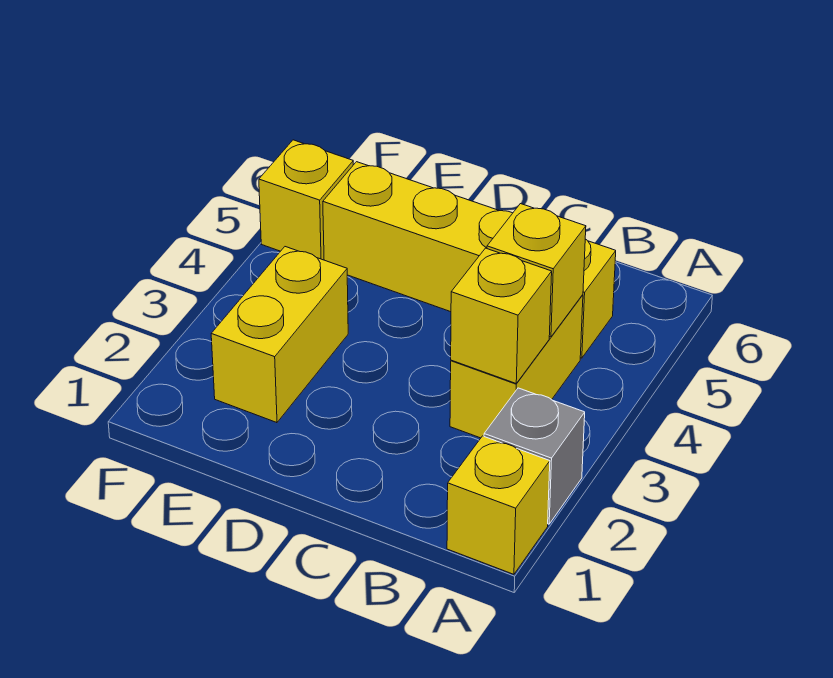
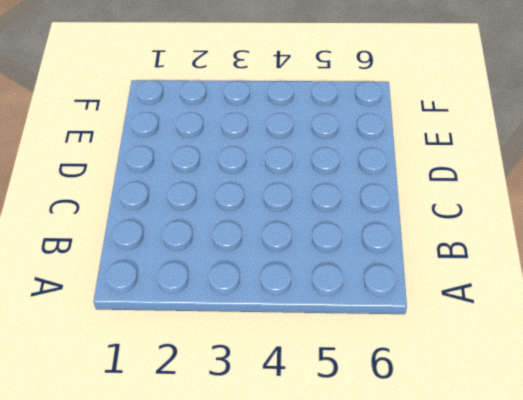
none -> yellow brick A1 level 1
none -> grey brick A2 level 1

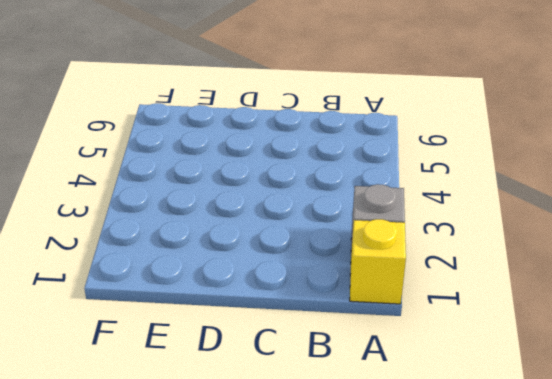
none -> yellow brick B3:B4 level 1
none -> yellow brick B5:E5 level 1

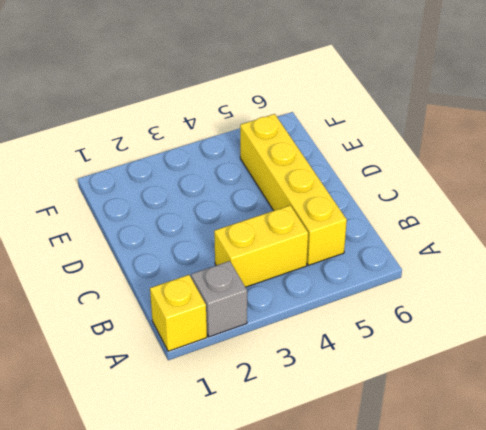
none -> yellow brick E2:E3 level 1
none -> yellow brick F5 level 1

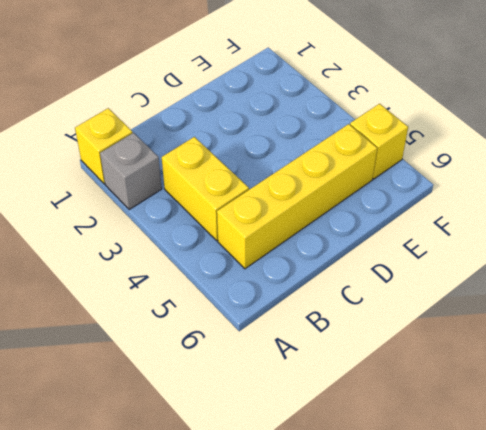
none -> yellow brick E2:E3 level 1
none -> yellow brick B3 level 2

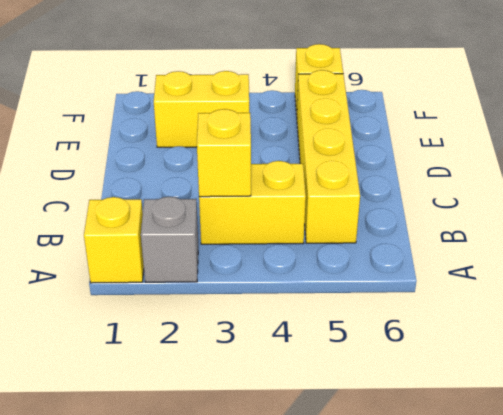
none -> yellow brick B4 level 2

